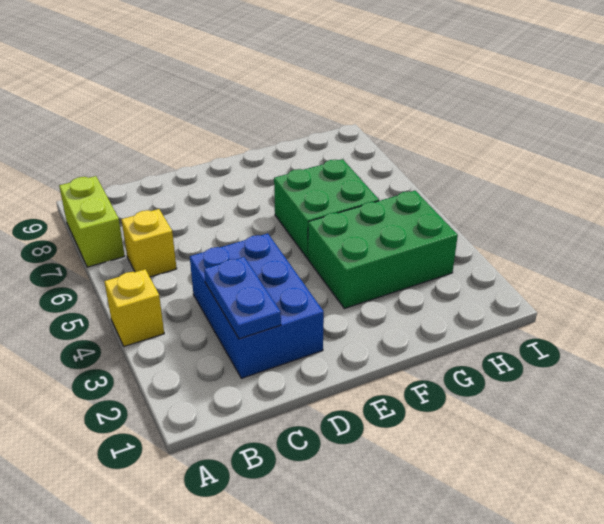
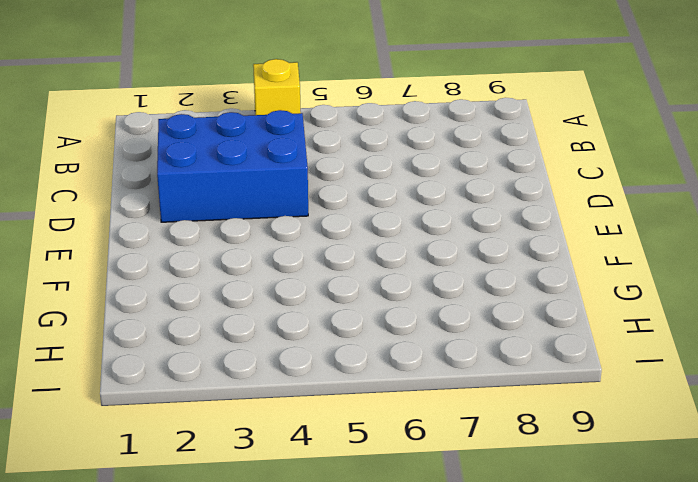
none -> lime brick A7:A8 level 1
none -> yellow brick B6 level 1

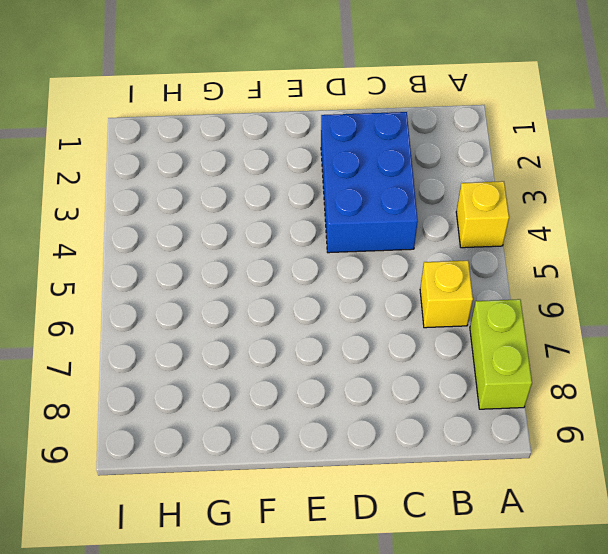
none -> green brick F3:H4 level 1
none -> green brick F5:G6 level 1

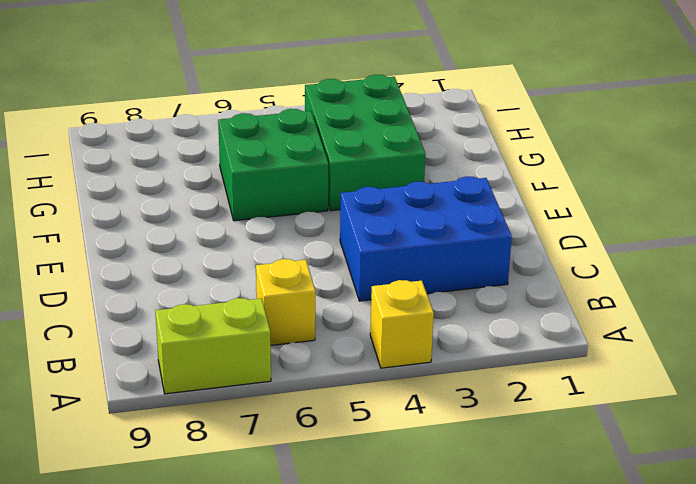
none -> blue plate C2:C3 level 2

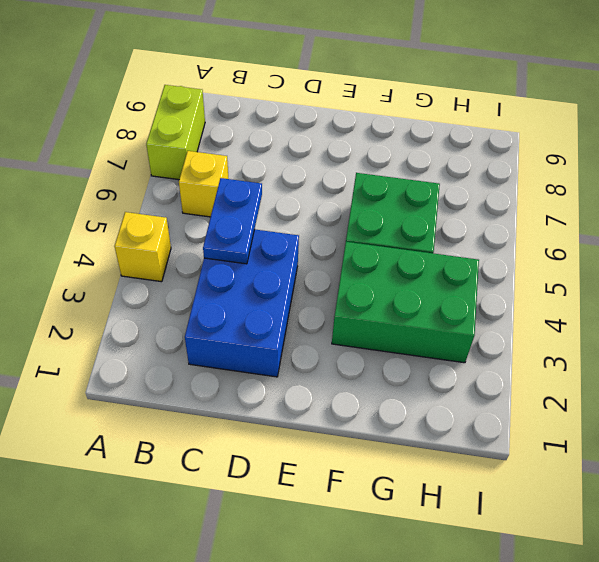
blue plate C4:C5 level 2 -> blue plate C2:C3 level 2

